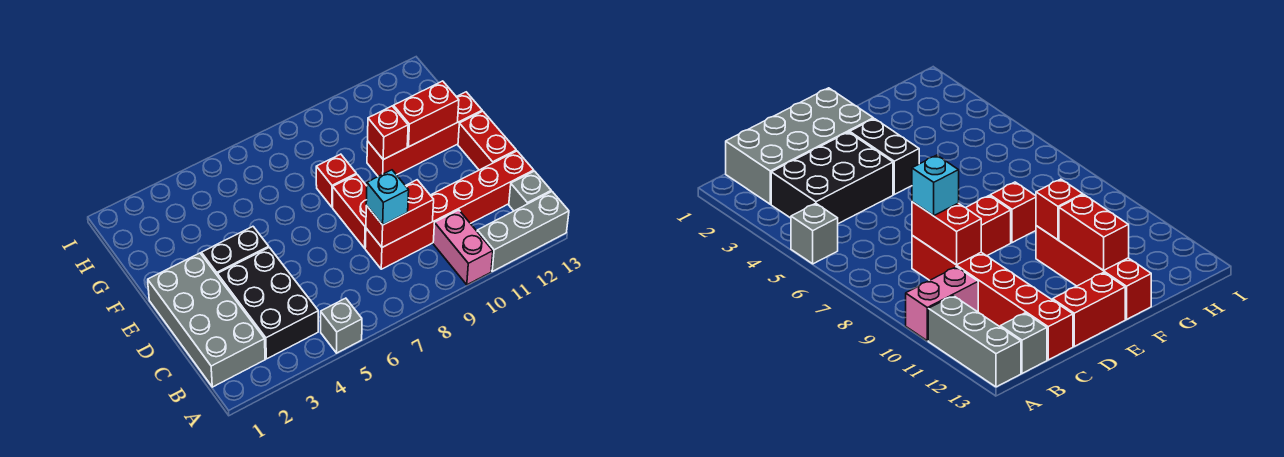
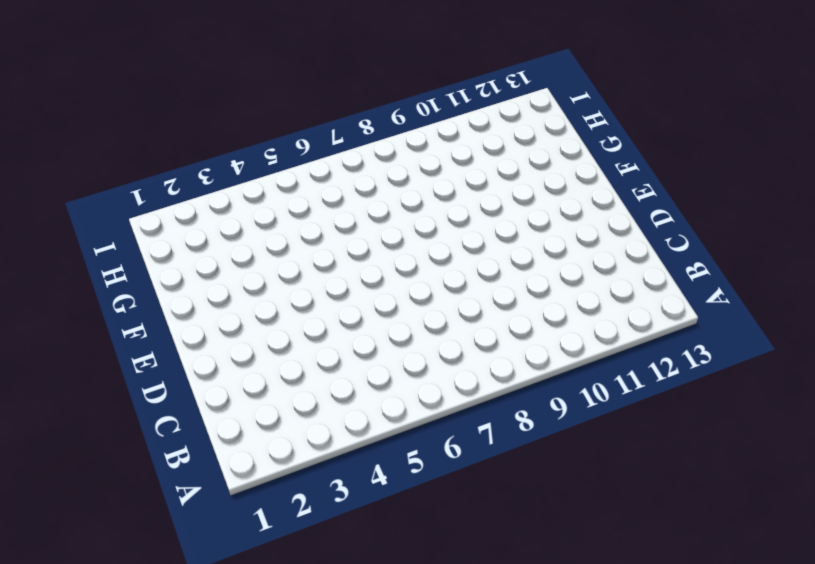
none -> grey brick A5 level 1
none -> pink brick A10:B10 level 1
none -> grey brick A11:A13 level 1

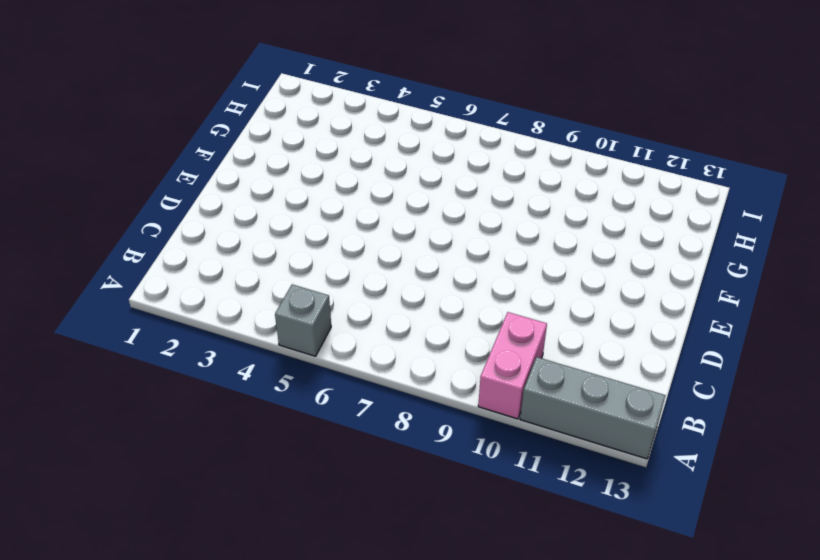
none -> grey brick B1:E2 level 1
none -> black brick B3:D4 level 1
none -> grey brick B13 level 1

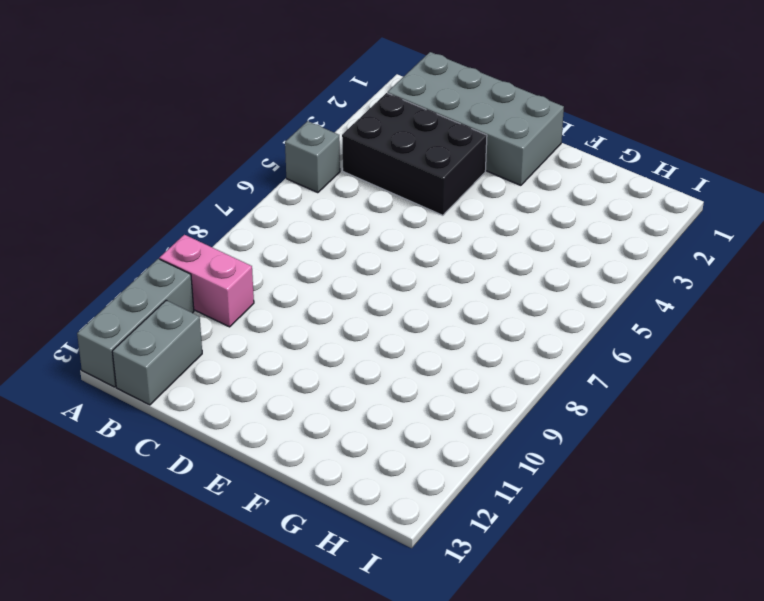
grey brick B12:B13 level 1 -> grey brick B13 level 1
none -> red brick C8:C13 level 1
none -> red brick D8:E8 level 1
none -> red brick D13:E13 level 1

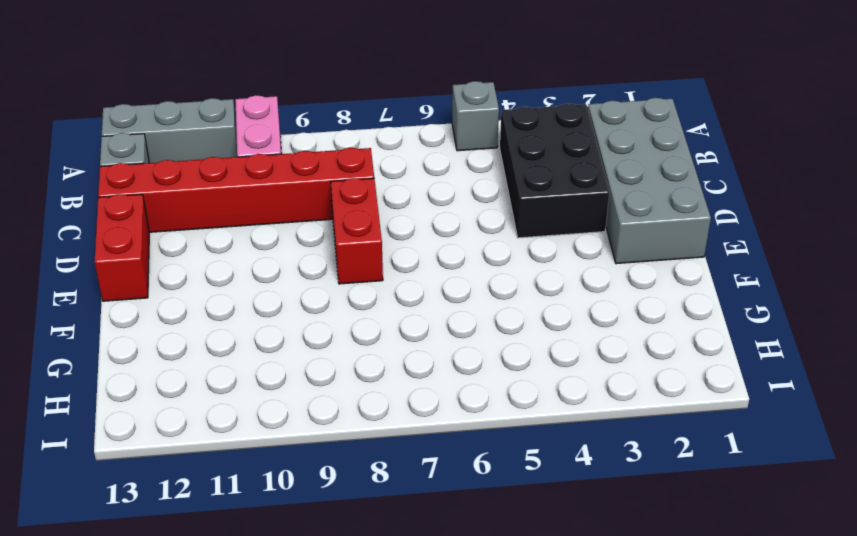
none -> black brick E3:E4 level 1
none -> red brick F8 level 1
none -> red brick F10:F13 level 1

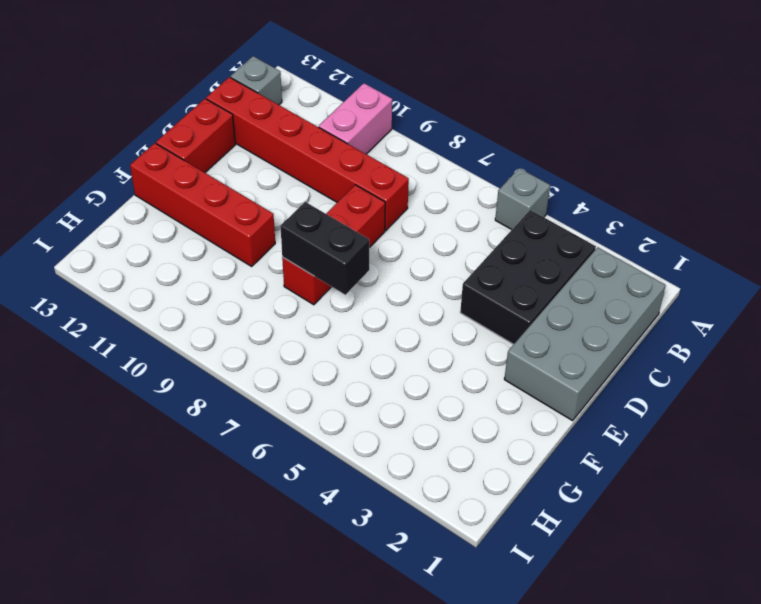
black brick F7:F8 level 2 -> black brick E3:E4 level 1
none -> grey brick A11:A13 level 1
none -> red brick C8:C9 level 2
none -> red brick F10 level 2

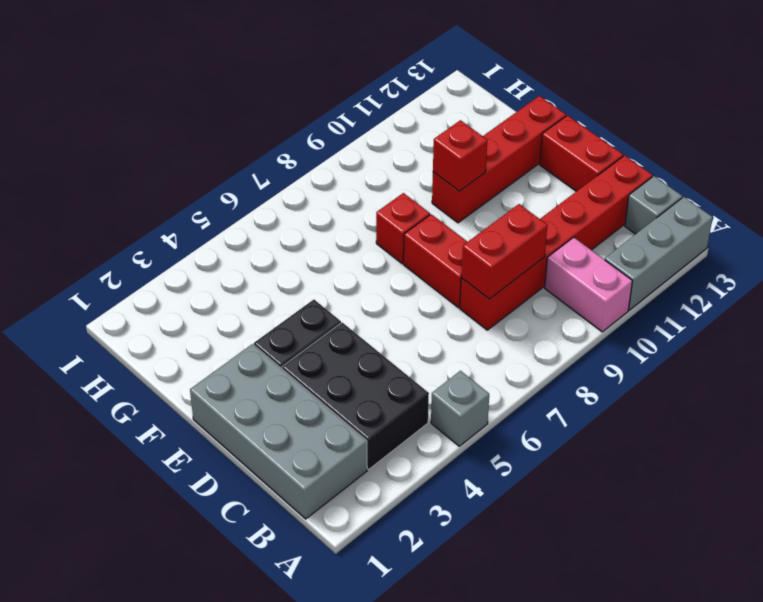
none -> red brick F11:F12 level 2
none -> cyan brick C8 level 3

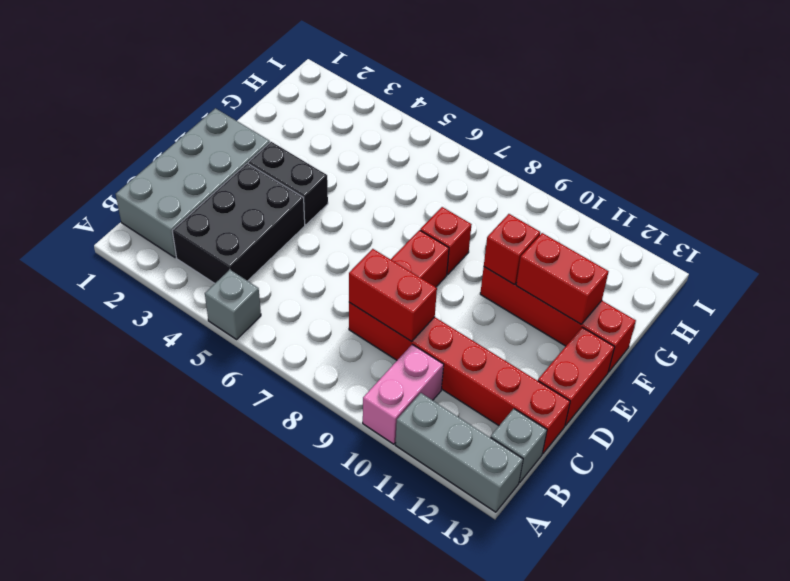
none -> cyan brick C8 level 3

